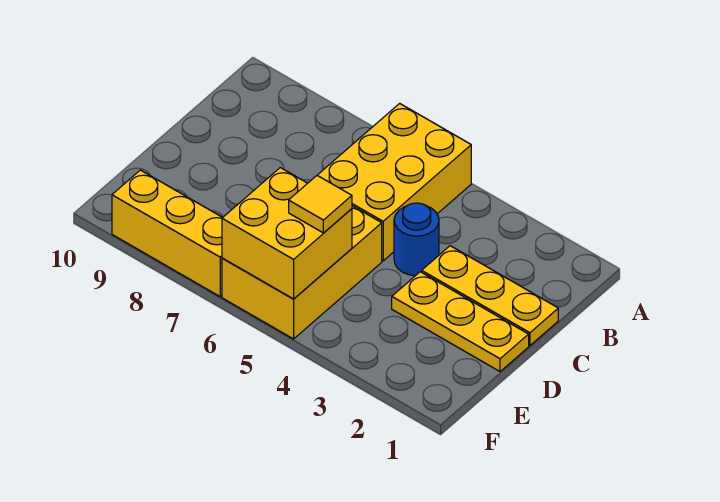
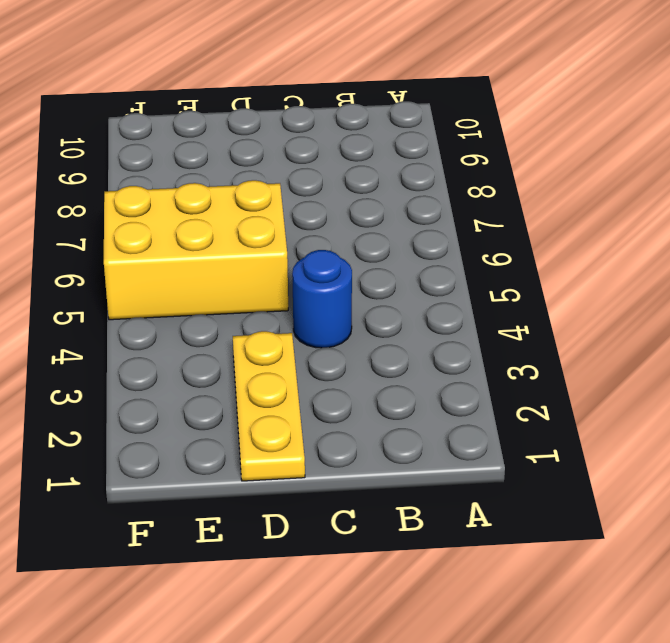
none -> yellow brick A5:C6 level 1
none -> yellow plate C1:C3 level 1

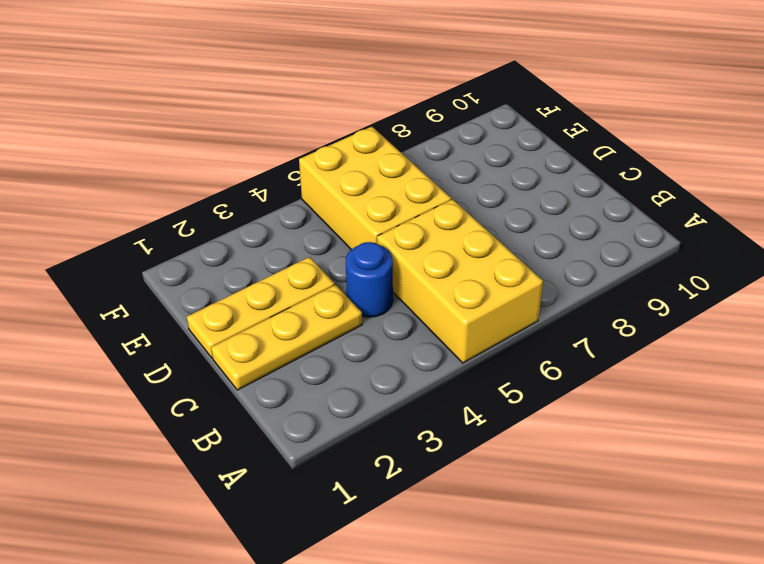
none -> yellow brick F7:F9 level 1
none -> yellow brick E5:F6 level 2

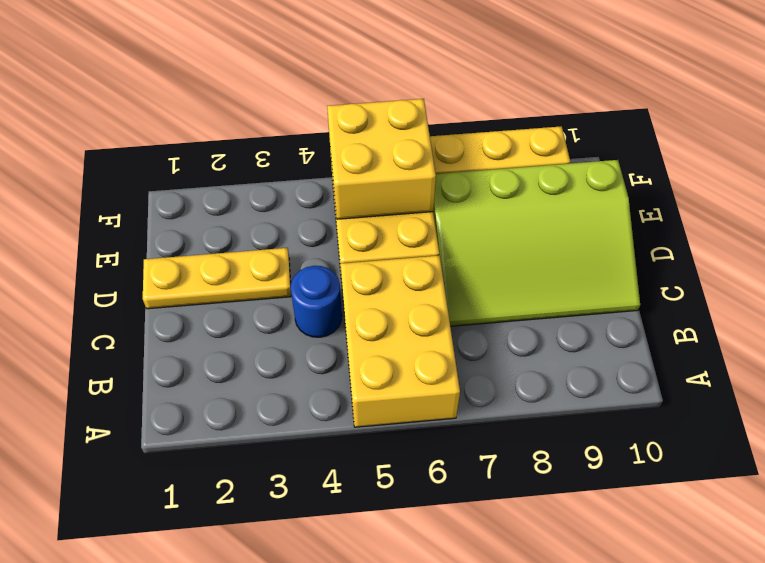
lime slope C7:E10 level 1 top E -> none
none -> yellow plate C1:C3 level 1
none -> yellow tile E5 level 3

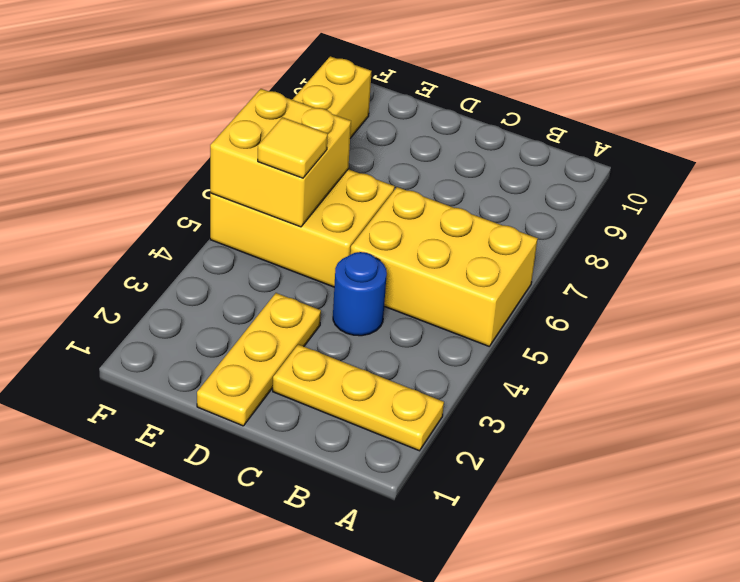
yellow plate A2:C2 level 1 -> yellow plate C1:C3 level 1

